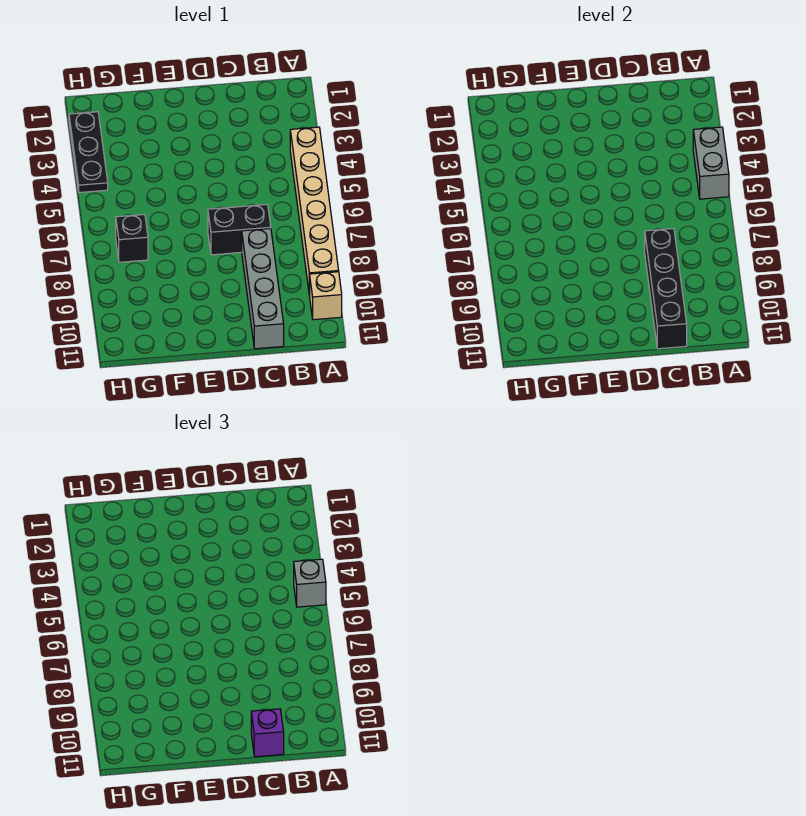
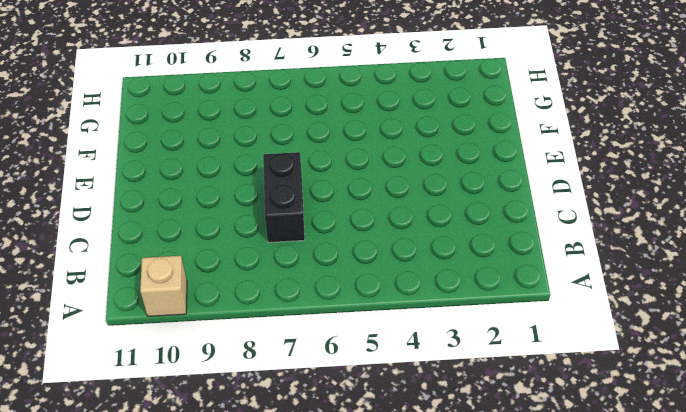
none -> tan brick A4:A9 level 1
none -> grey brick C8:C11 level 1

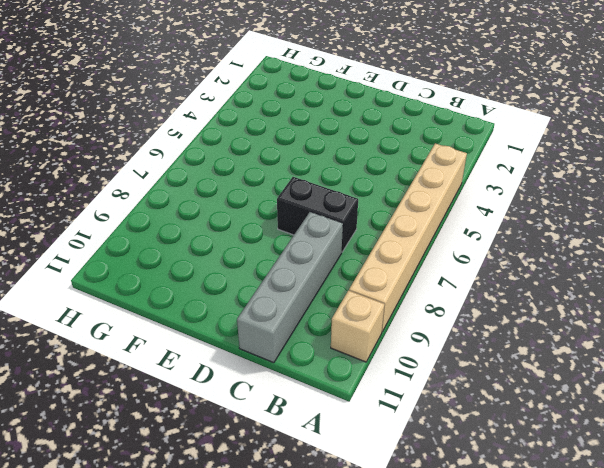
none -> black brick G7 level 1
none -> black plate H2:H4 level 1

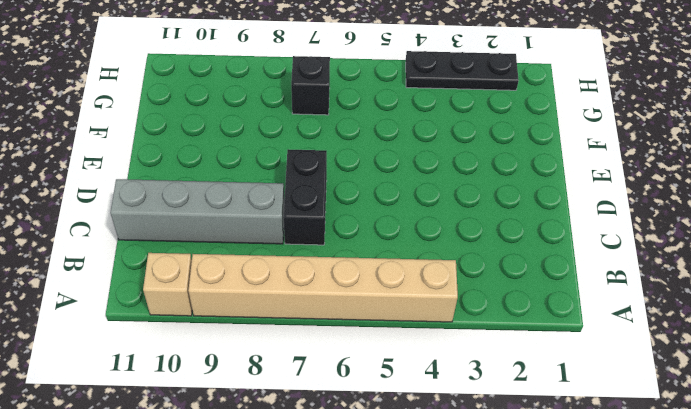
none -> grey brick A4:A5 level 2
none -> black brick C8:C11 level 2

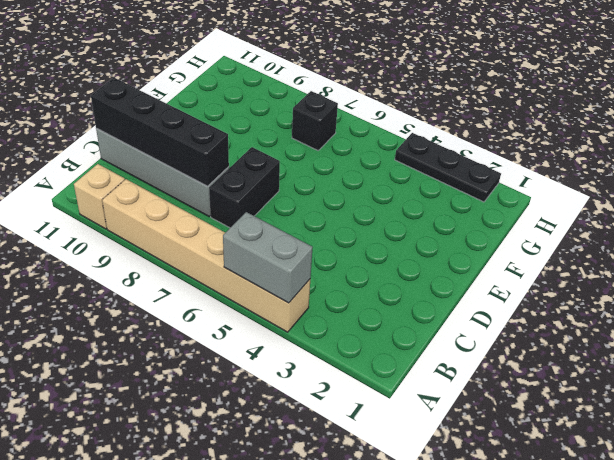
none -> grey brick A5 level 3
none -> purple brick C11 level 3

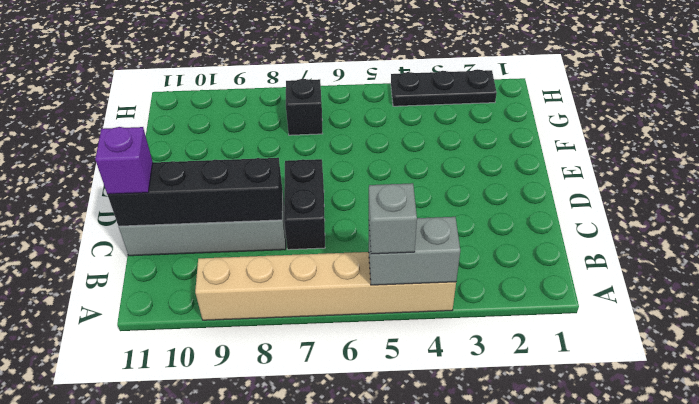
none -> tan brick A10 level 1

